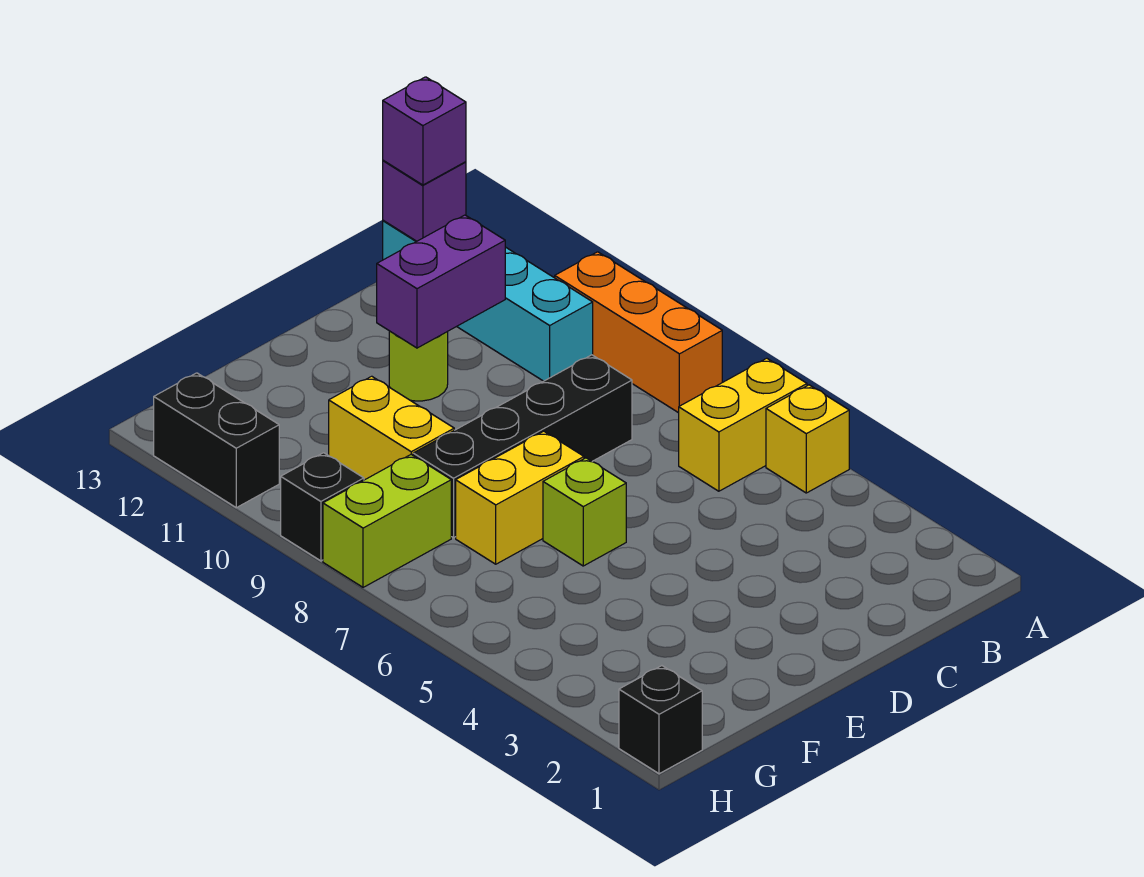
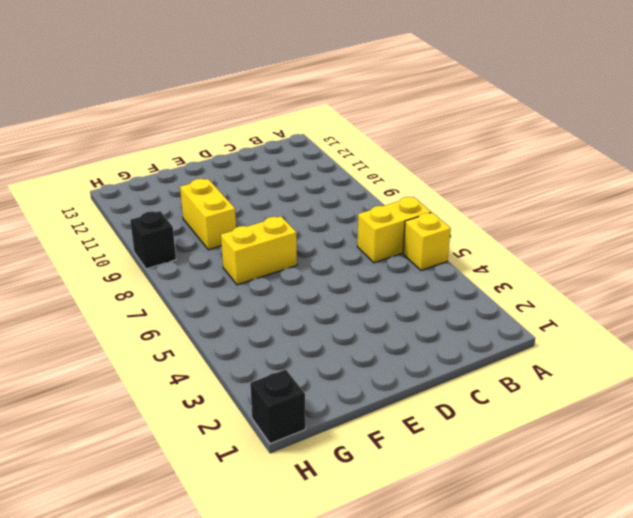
none -> orange brick A8:A10 level 1
none -> cyan brick B10:B13 level 1
none -> black brick C8:F8 level 1

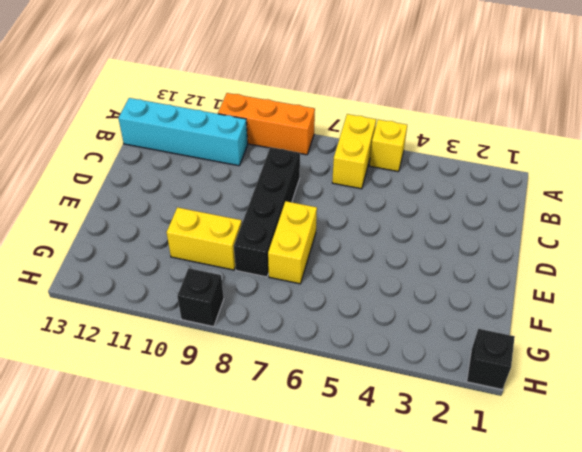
none -> lime round brick D11 level 1
none -> lime brick E6 level 1
none -> lime brick G8:H8 level 1

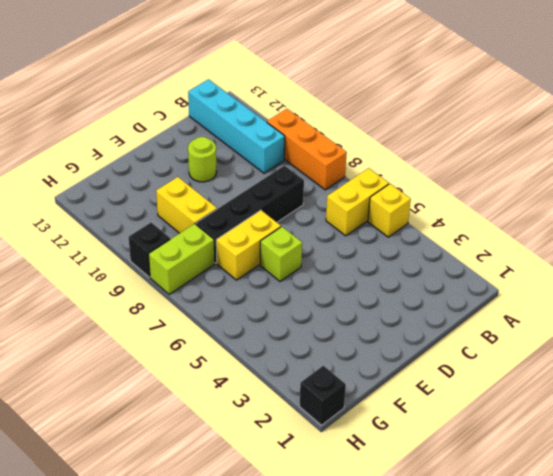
none -> black brick H11:H12 level 1
none -> purple brick B13 level 2
none -> purple brick C11:D11 level 2

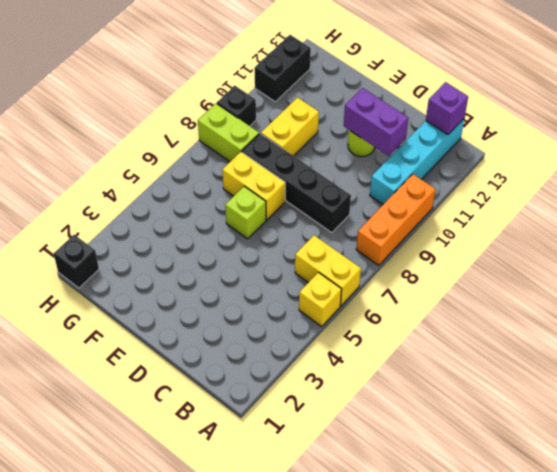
none -> purple brick B13 level 3

